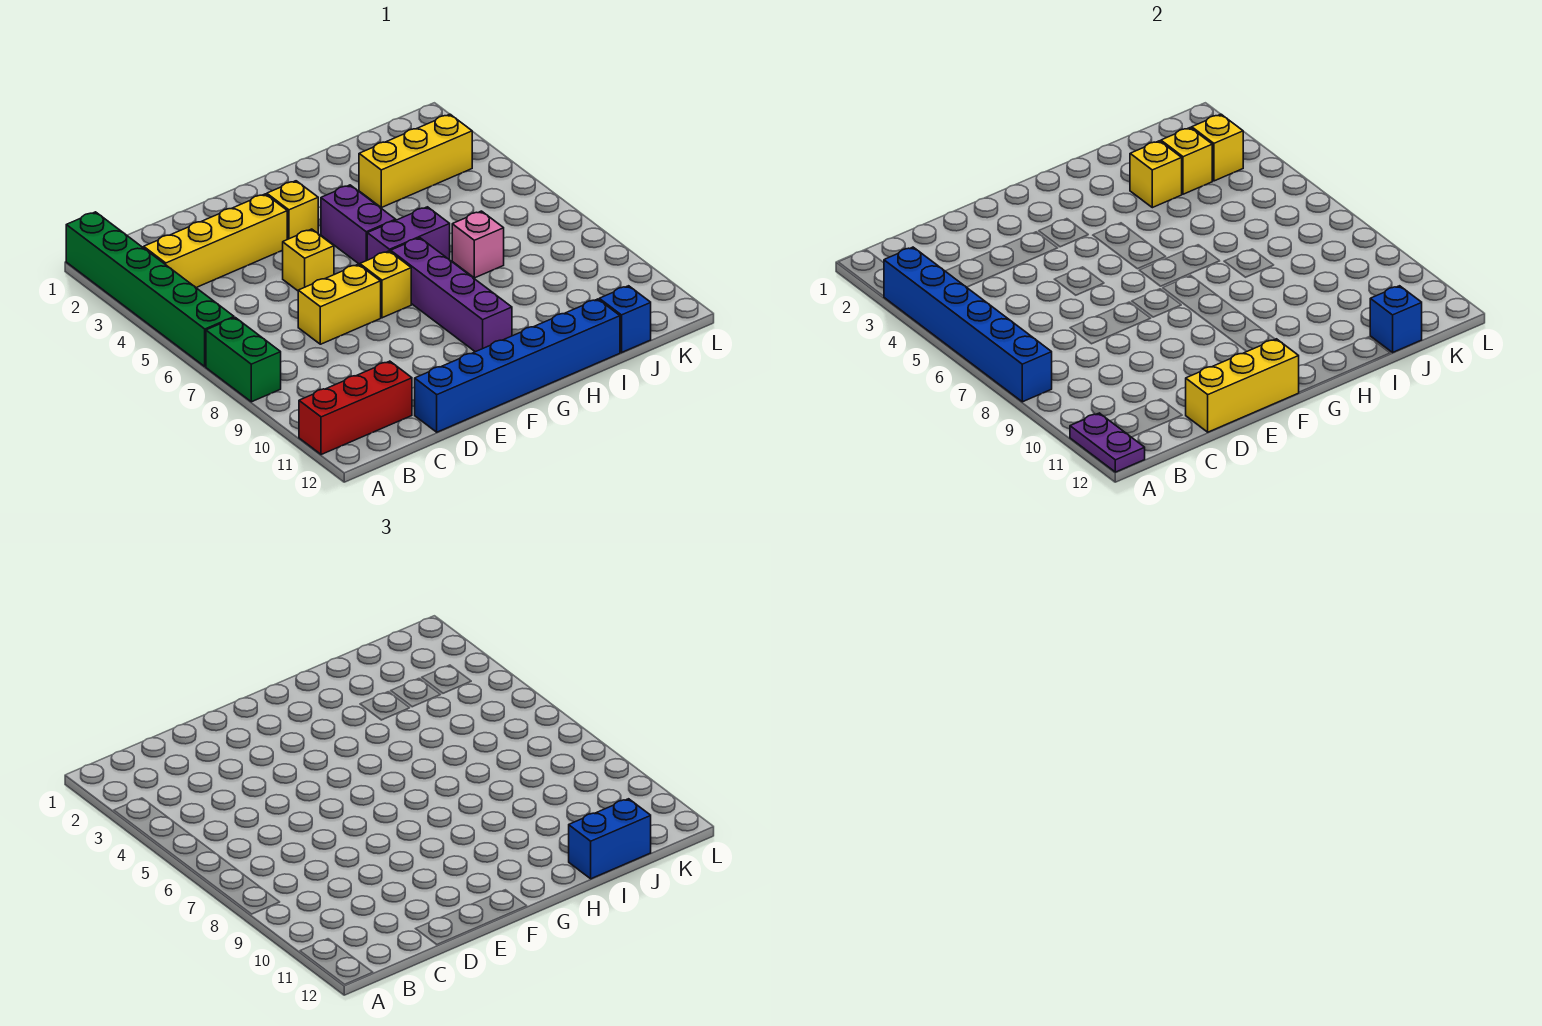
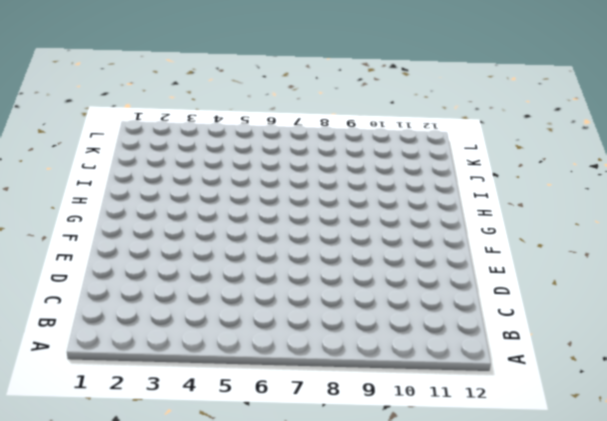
none -> green brick A1:A6 level 1
none -> green brick A7:A8 level 1
none -> red brick A11:C11 level 1

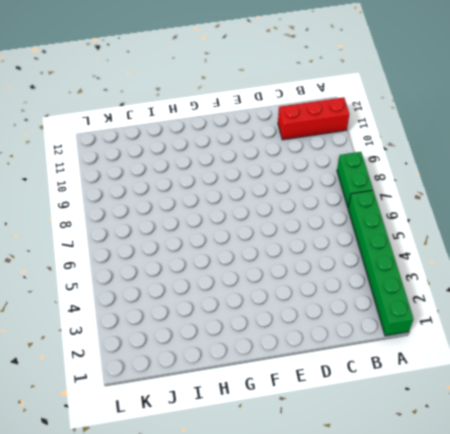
none -> yellow brick B3:E3 level 1
none -> yellow brick D7:E7 level 1
none -> blue brick D12:I12 level 1

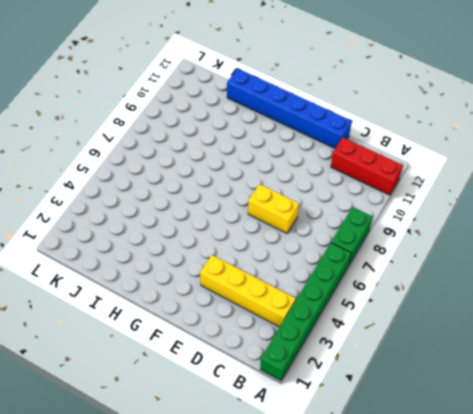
none -> yellow brick E5 level 1
none -> yellow brick F3 level 1
none -> yellow brick F7 level 1

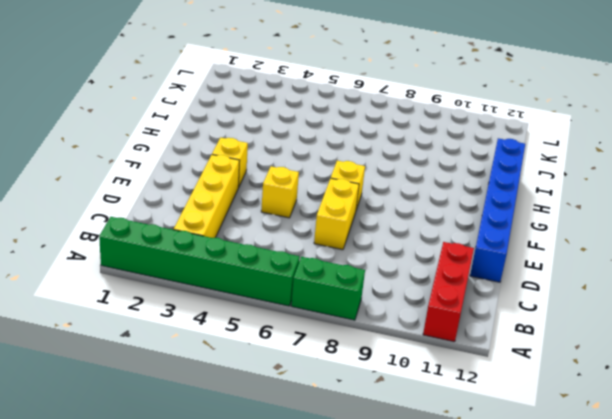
none -> purple brick G4:G5 level 1
none -> purple brick G6:H6 level 1
none -> purple brick G7:G10 level 1

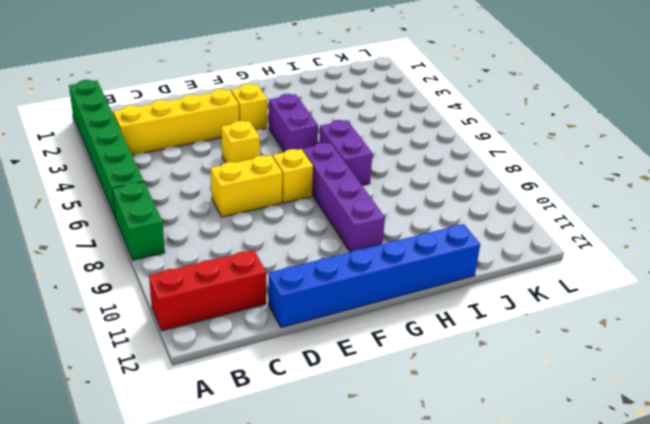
purple brick H6:H7 level 1 -> purple brick G6:H6 level 1
none -> yellow brick I3:K3 level 1
none -> pink brick I7 level 1
none -> blue brick J12 level 1

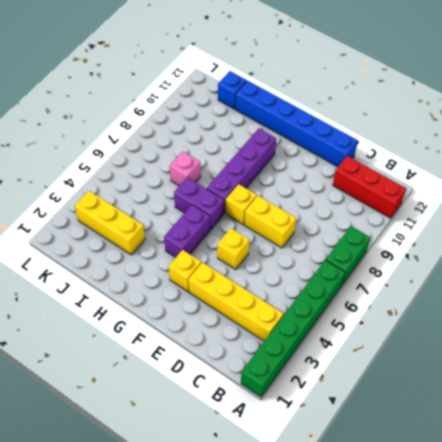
none -> blue brick A3:A8 level 2
none -> purple plate A11:A12 level 2
none -> yellow brick D12:F12 level 2

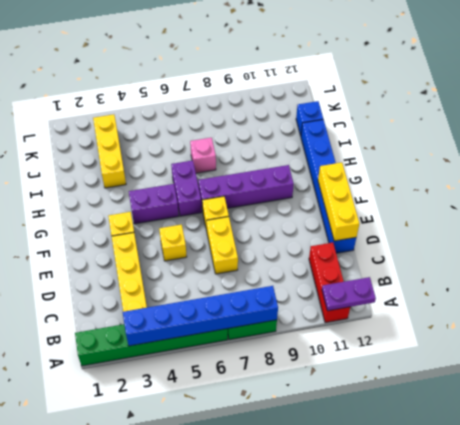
none -> yellow brick I3 level 2
none -> yellow brick J3 level 2
none -> blue brick J12 level 2

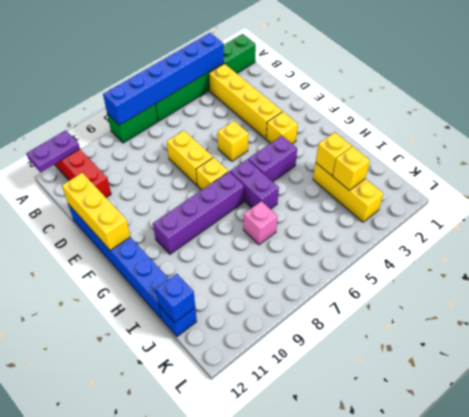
none -> yellow brick K3 level 2
none -> blue brick I12:J12 level 3

